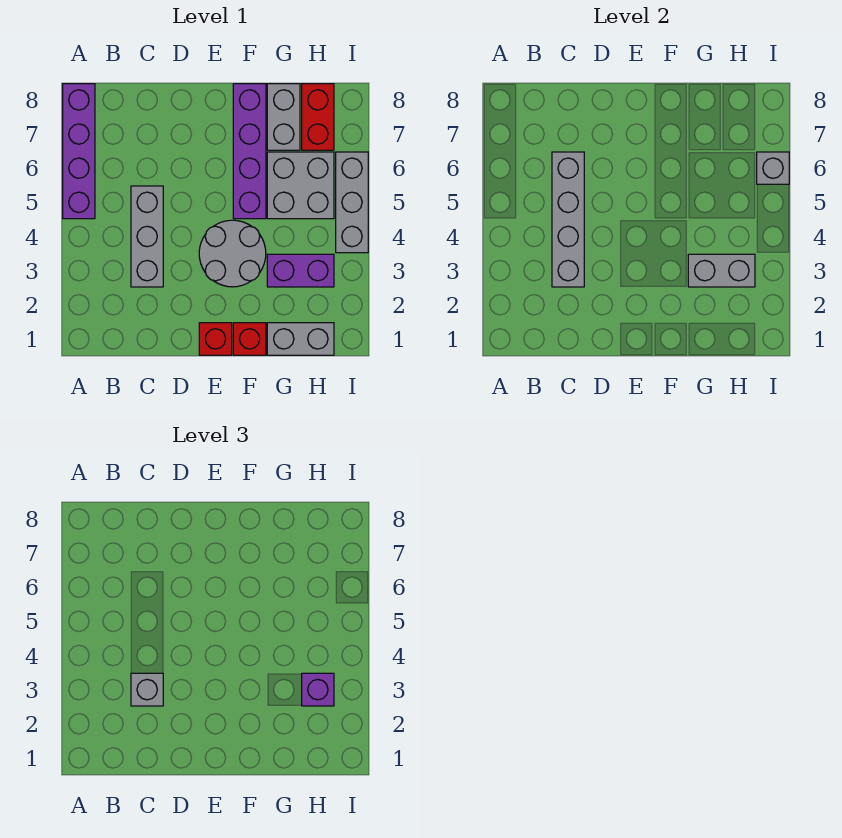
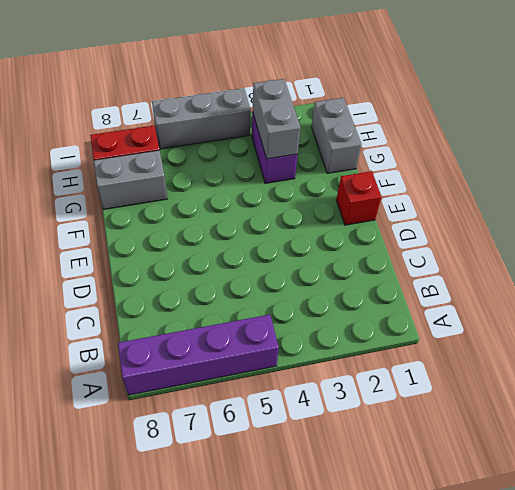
none -> grey brick C3:C5 level 1
none -> grey round brick E3:F4 level 1
none -> red brick F1 level 1

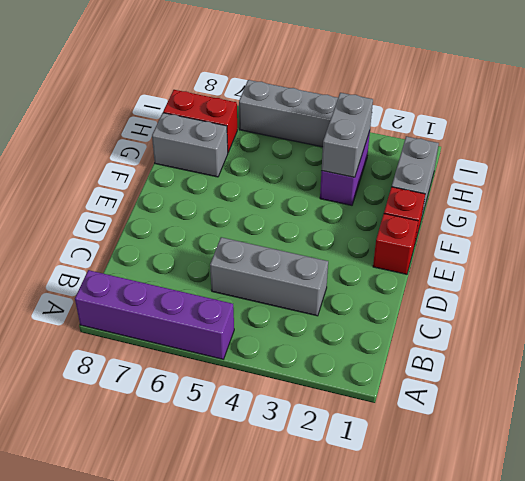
none -> grey round brick E3:F4 level 1
none -> purple brick F5:F8 level 1
none -> grey brick G5:H6 level 1

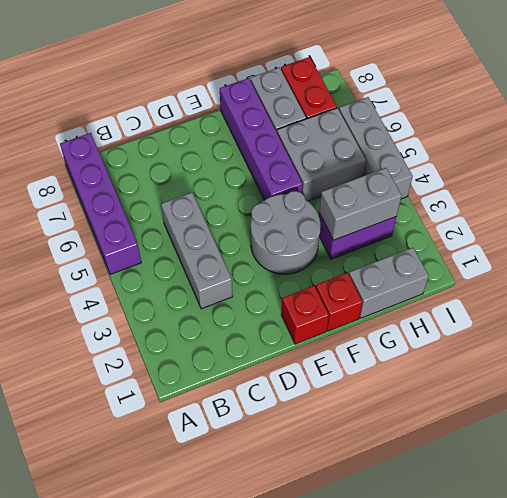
none -> grey brick C3:C6 level 2
none -> grey brick I6 level 2
none -> grey brick C3 level 3

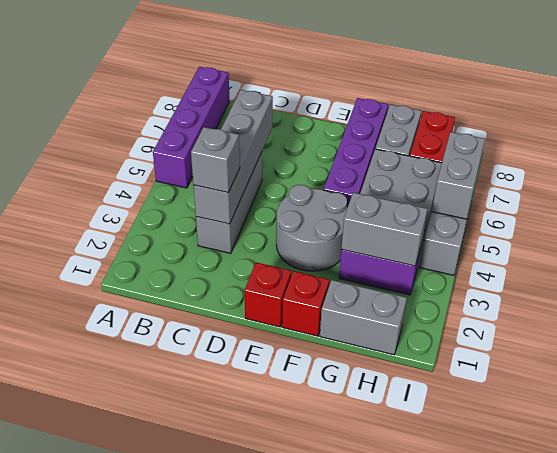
grey brick I5:I6 level 2 -> grey brick I6 level 2
none -> purple brick H3 level 3

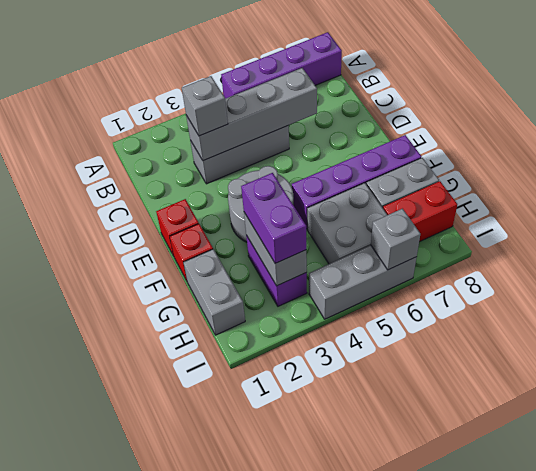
purple brick G3:H3 level 3 -> purple brick H3 level 3

